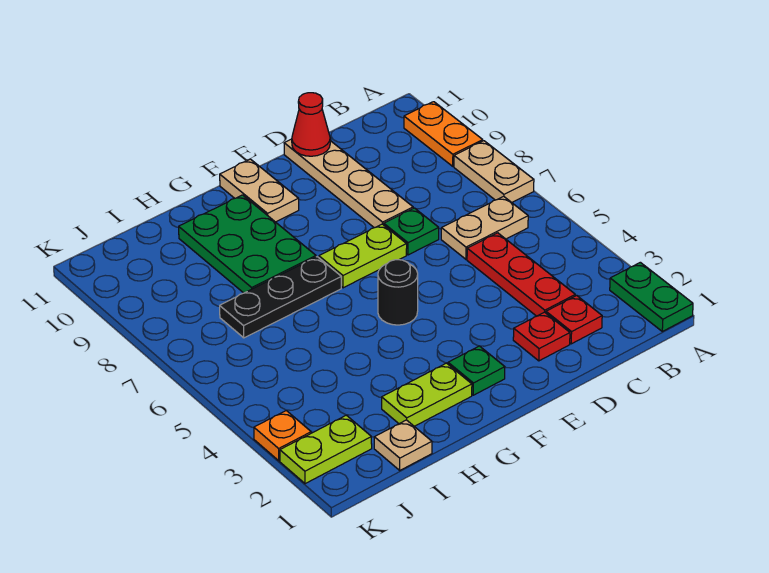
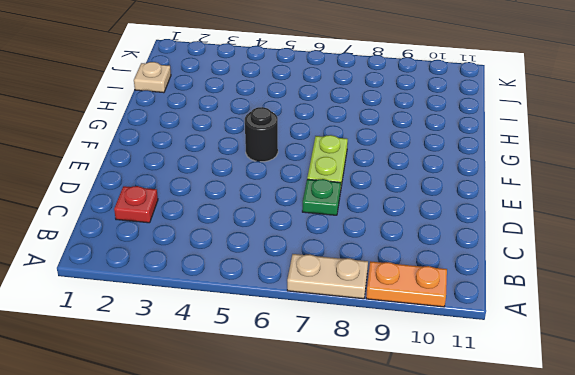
none -> green plate A1:A2 level 1
none -> tan plate B6:C6 level 1
none -> red plate C3:C5 level 1

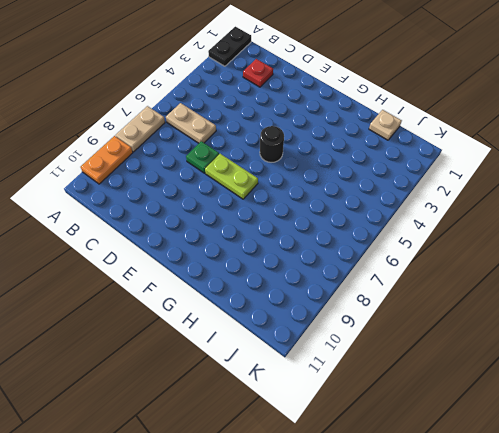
black plate A1:A2 level 1 -> green plate A1:A2 level 1
none -> red plate C3:C5 level 1
none -> red plate D2 level 1
none -> tan plate D8:D11 level 1

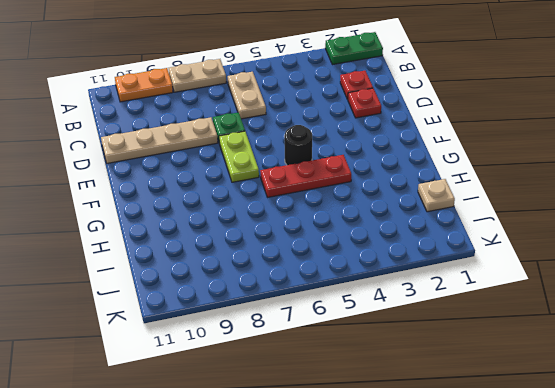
red plate G4:G6 level 1 -> red plate C3:C5 level 1
none -> green plate F2 level 1
none -> tan plate F10:F11 level 1
none -> lime plate G2:H2 level 1

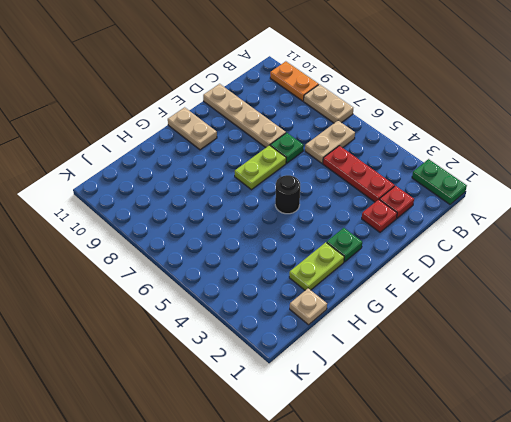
none -> black plate G7:I7 level 1
none -> green plate G8:H10 level 1
none -> lime plate J2:K2 level 1

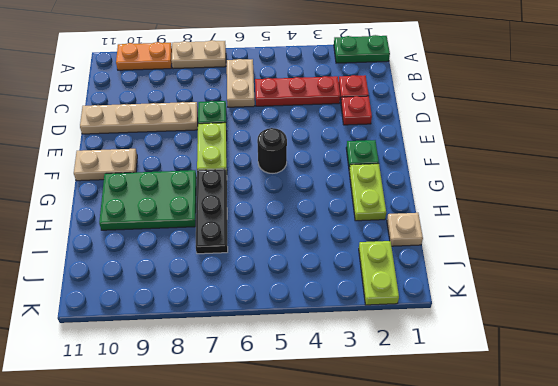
none -> orange plate K3 level 1
none -> red cone D11 level 2

